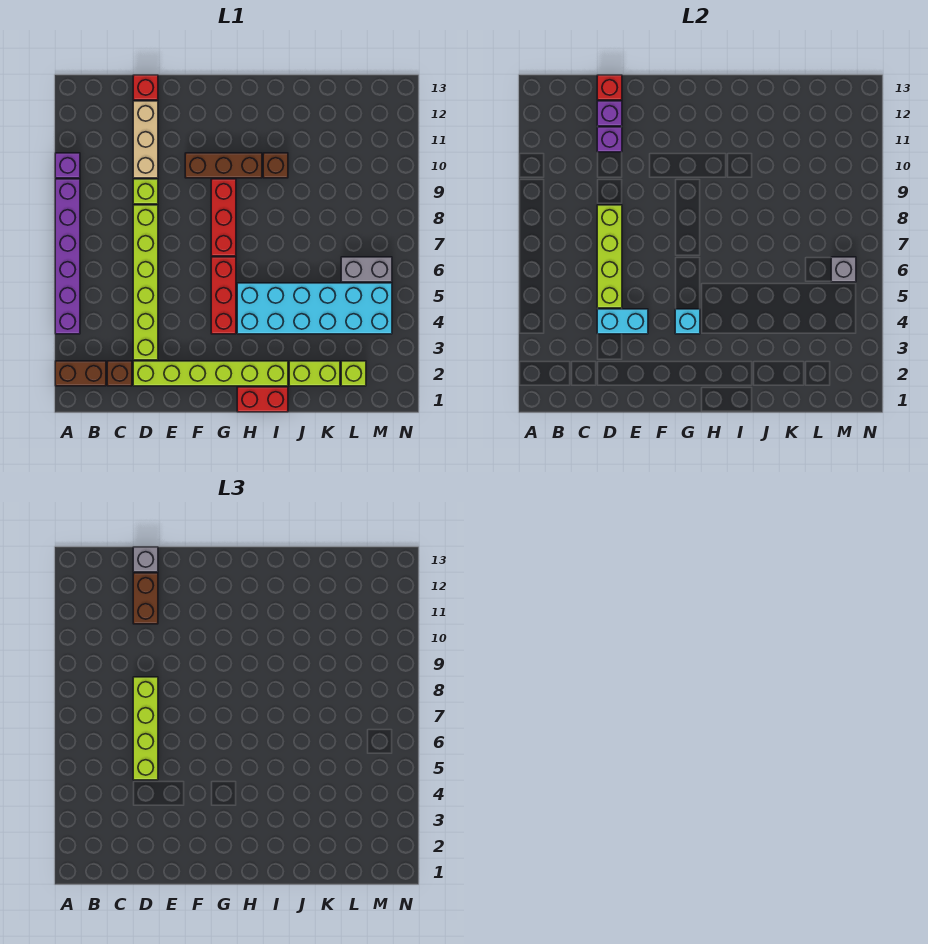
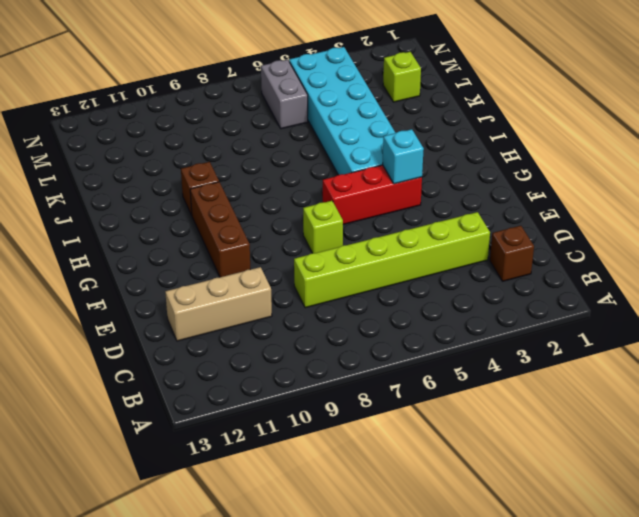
lime brick F7 level 1 -> lime brick D9 level 1
none -> brown brick A2:B2 level 1
none -> purple brick A4:A9 level 1
none -> purple brick A10 level 1

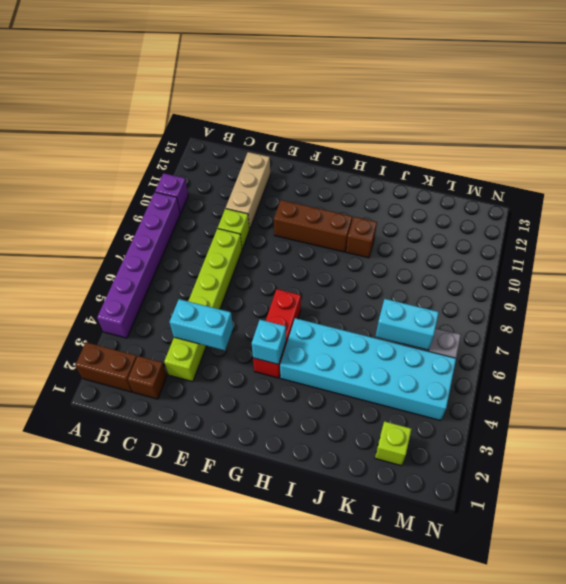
cyan brick K6:L6 level 2 -> none
none -> lime brick D2:I2 level 1
none -> red brick D13 level 1
none -> red brick G7:G9 level 1

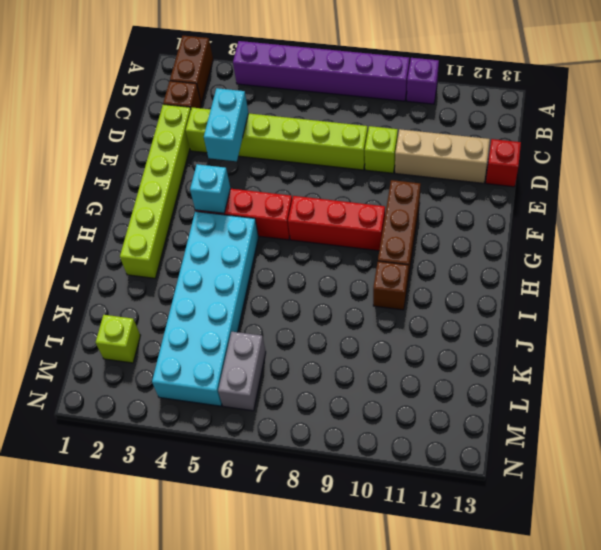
none -> red brick H1:I1 level 1
none -> lime brick J2:K2 level 1
none -> lime brick D5:D8 level 2

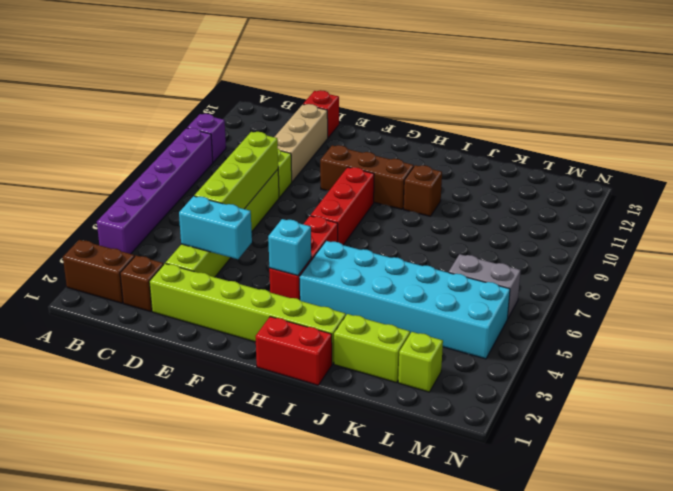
none -> purple brick D11 level 2
none -> purple brick D12 level 2
none -> red brick D13 level 2

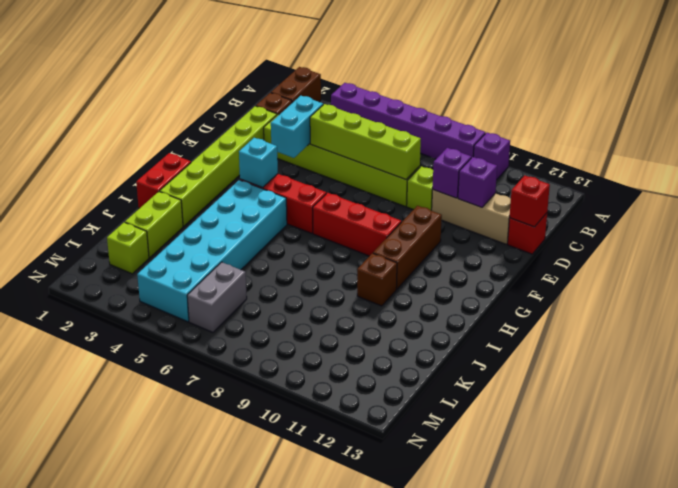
purple brick D10 level 2 -> purple brick D12 level 2
none -> grey brick M6 level 2
none -> lime brick D5:D8 level 3
none -> brown brick D11:D12 level 3

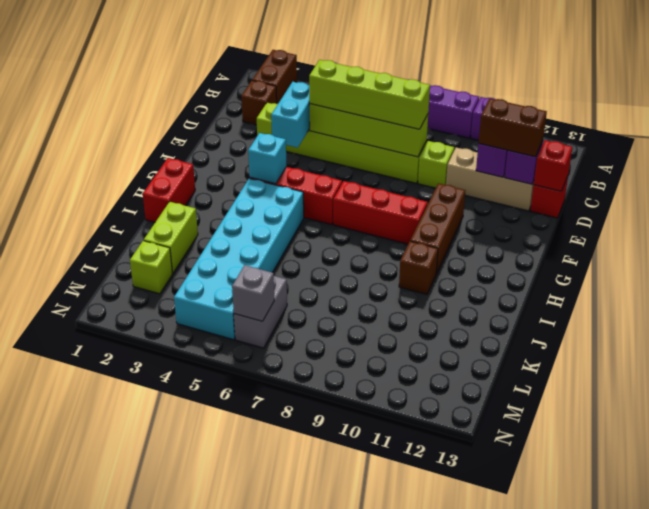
none -> lime brick D2:I2 level 1
none -> grey brick D13 level 3

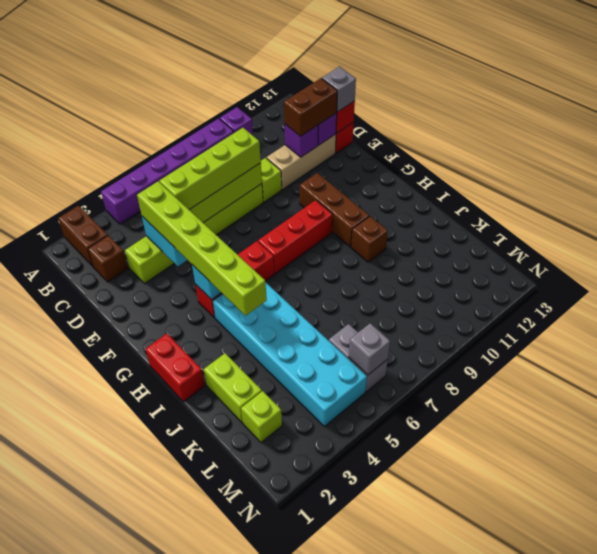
lime brick D4:I4 level 3 -> lime brick D2:I2 level 1

